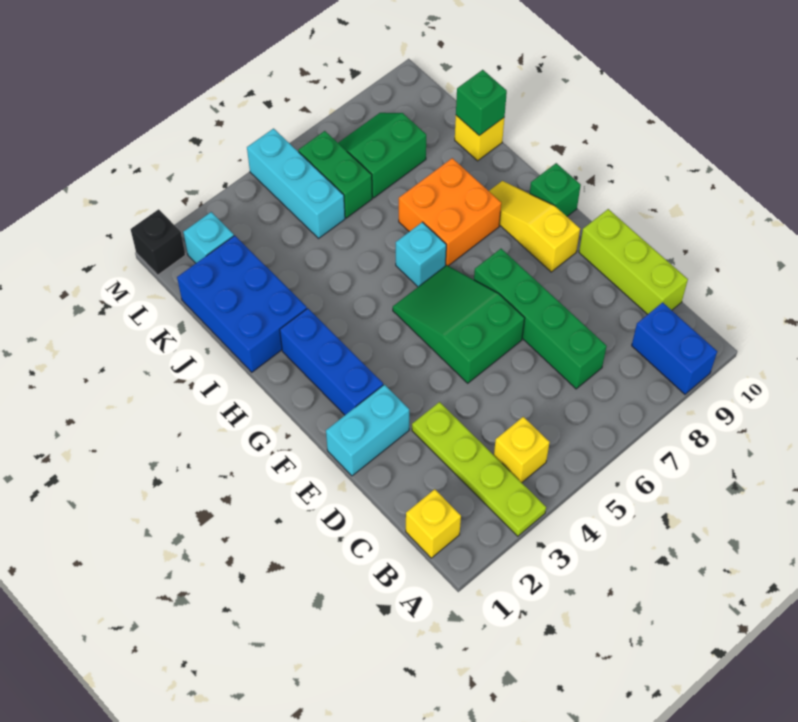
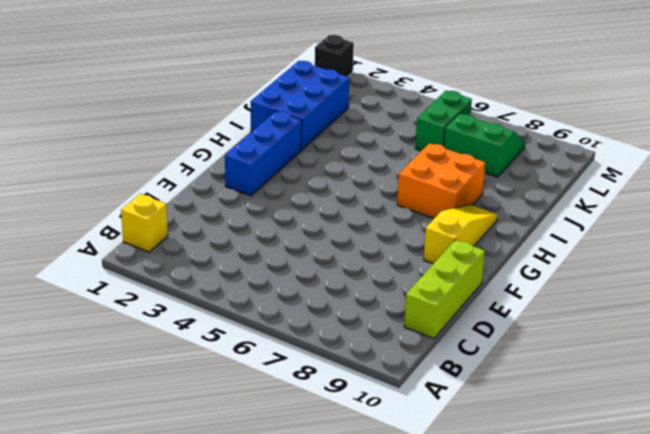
none -> lime plate A3:D3 level 1
none -> blue brick A9:B9 level 1
none -> yellow brick B4 level 1

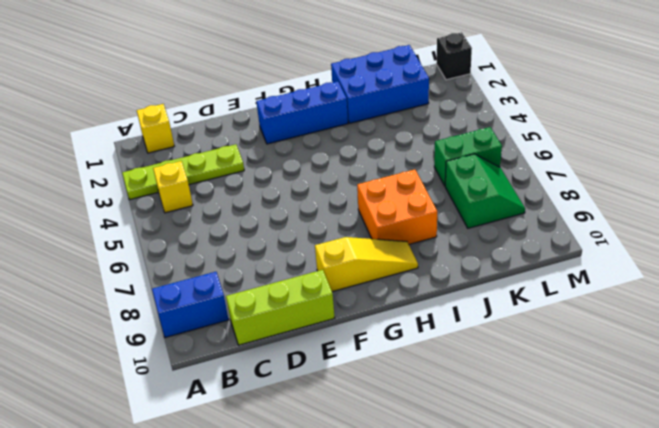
none -> green brick C7:F7 level 1
none -> cyan brick E1:E2 level 1
none -> green slope E5:G6 level 1 top E

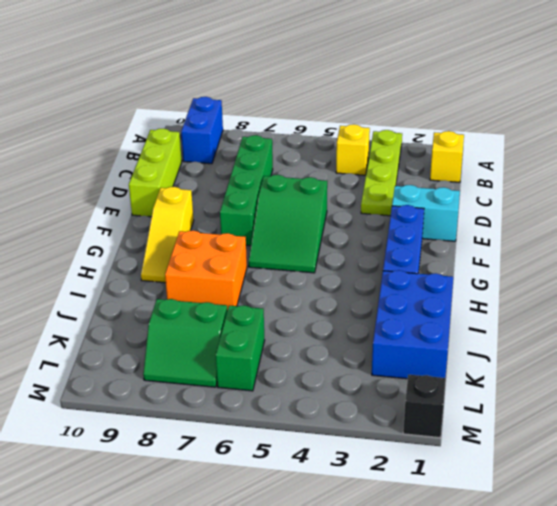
none -> green brick G10 level 1
none -> cyan brick H6 level 1
none -> yellow brick J10 level 1

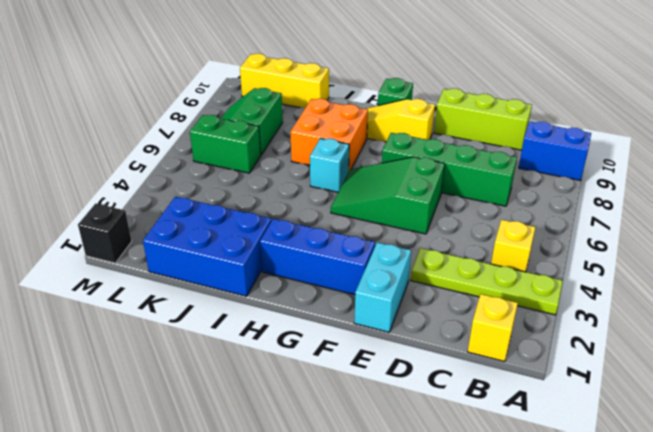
yellow brick J10:L10 level 1 -> yellow brick J10 level 1
none -> cyan brick K5:M5 level 1
none -> cyan brick L2 level 1
none -> green brick J10 level 2

